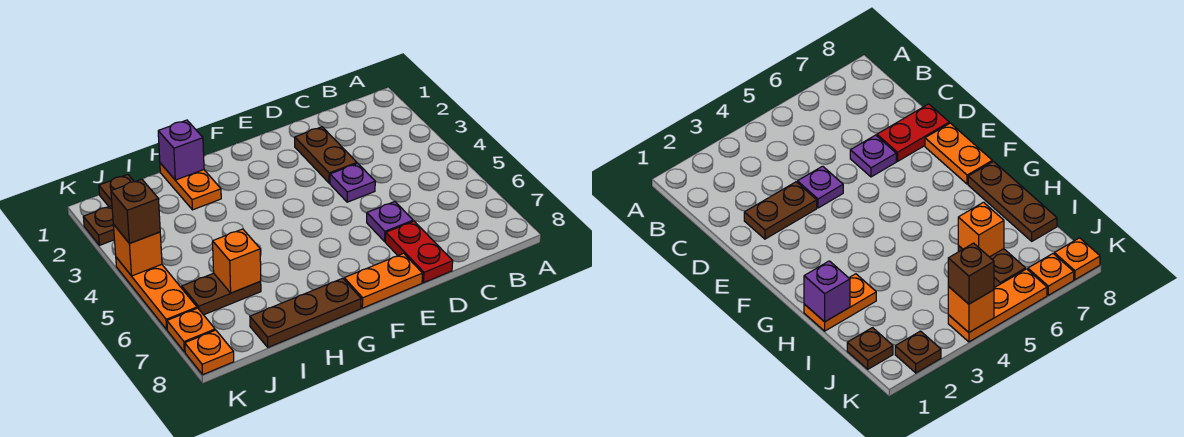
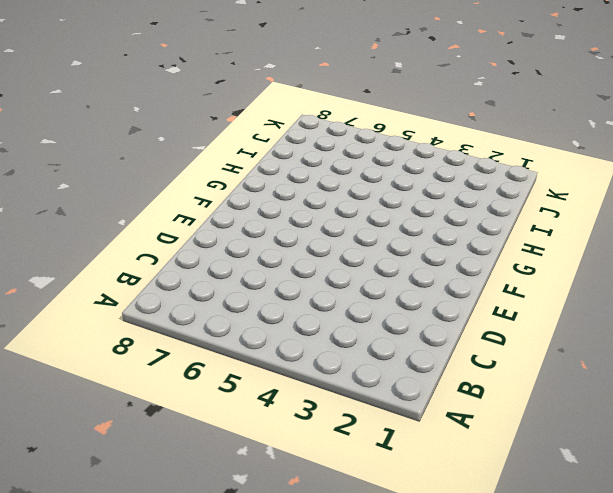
none -> brown plate D2:D3 level 1
none -> purple plate D4 level 1
none -> purple plate D6 level 1

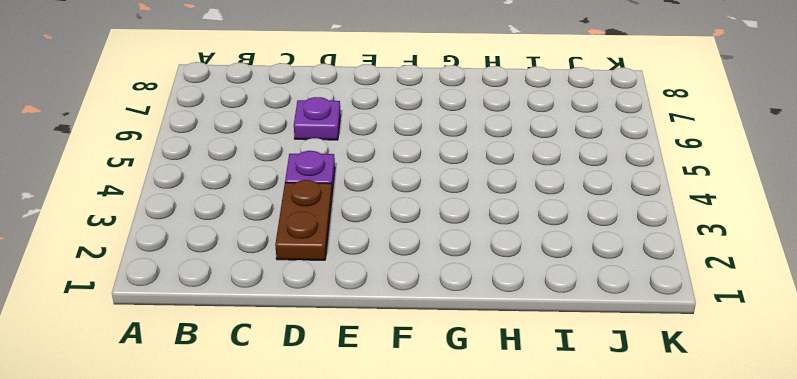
none -> red plate D7:D8 level 1
none -> orange plate E8:F8 level 1
none -> brown plate G8:I8 level 1

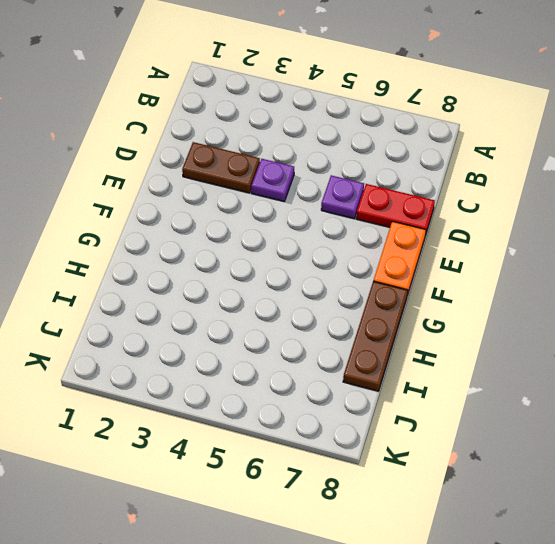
none -> orange plate H1:H2 level 1
none -> brown plate I6:J6 level 1
none -> brown plate J1 level 1

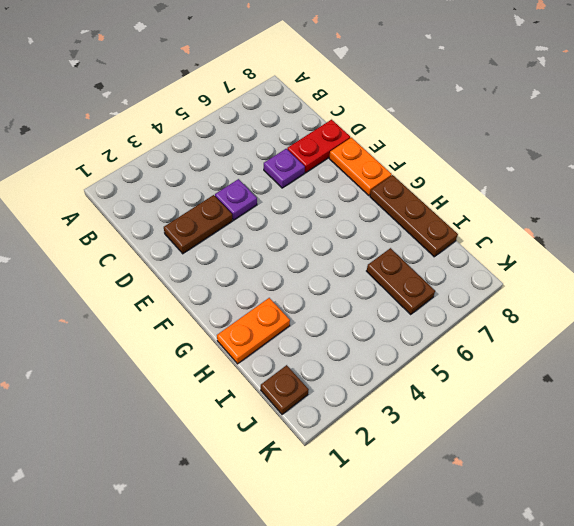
none -> brown plate K2 level 1
none -> orange plate K4:K6 level 1
none -> orange plate K7 level 1

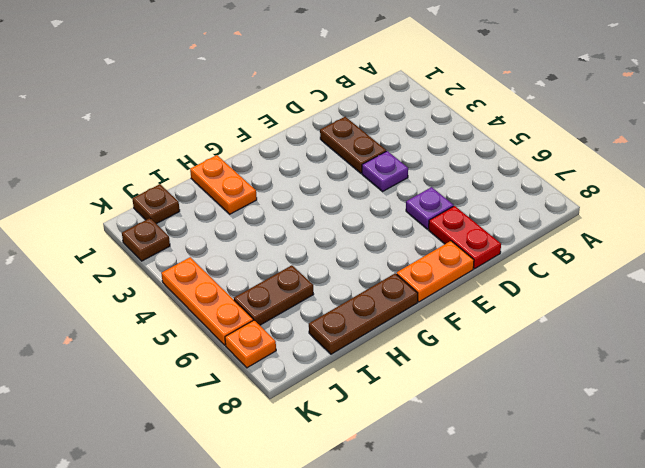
none -> orange plate K8 level 1
none -> purple brick H1 level 2
none -> orange brick I6 level 2

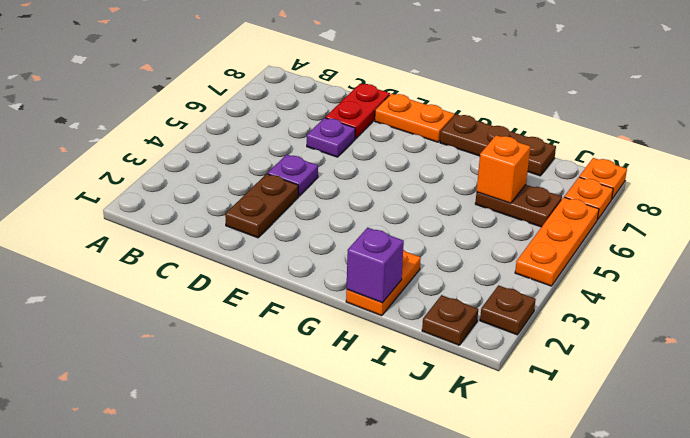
none -> orange brick K4 level 2
none -> brown brick K4 level 3

